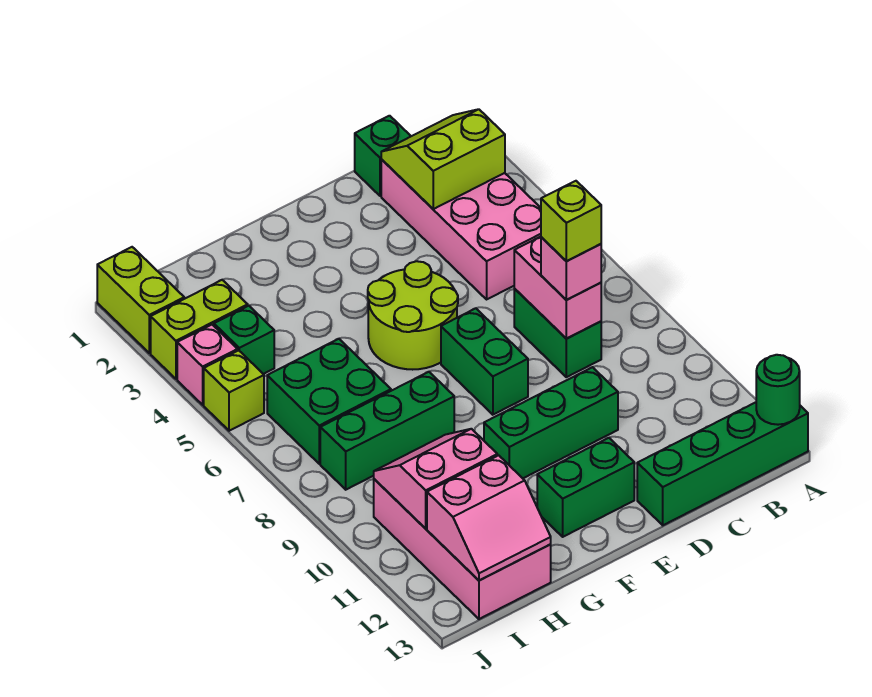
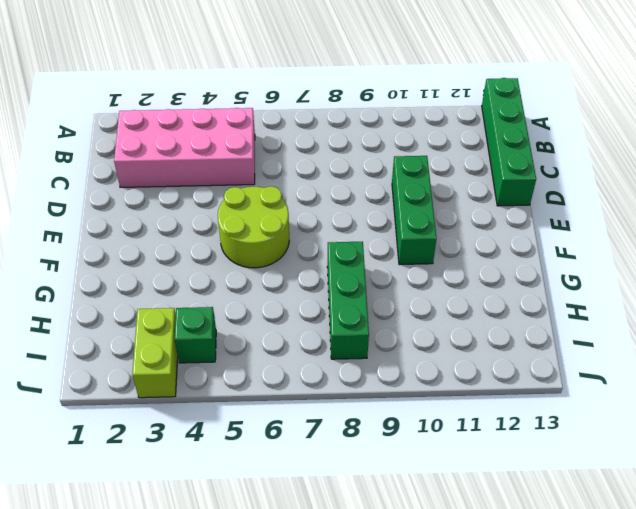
none -> green brick C1 level 1
none -> green brick C7:C8 level 1
none -> green brick E7:E8 level 1

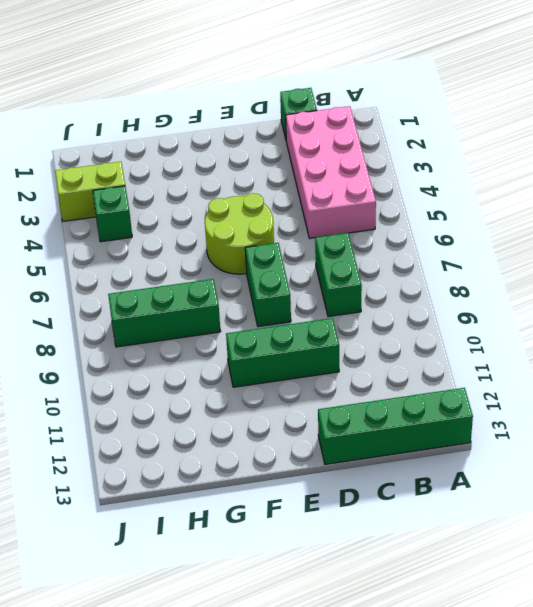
none -> green brick E12:F12 level 1
none -> green brick H6:I7 level 1
none -> pink brick H10:I13 level 1

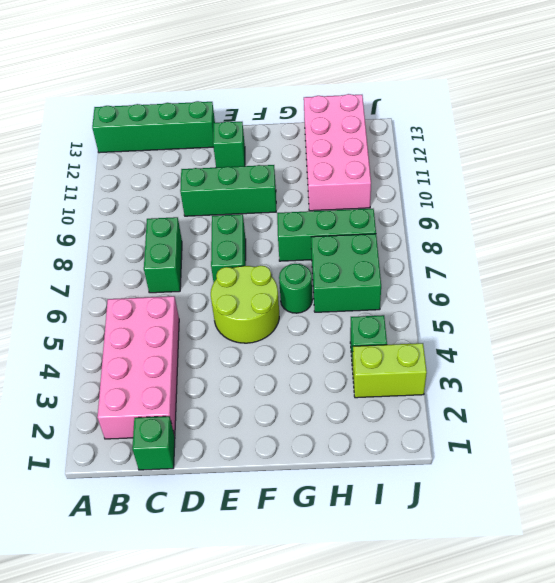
green brick E12 level 1 -> green brick E12:F12 level 1
green round brick G6 level 1 -> green round brick A13 level 2
none -> lime brick J1:J2 level 1
none -> pink brick J4 level 1
none -> lime brick J5 level 1

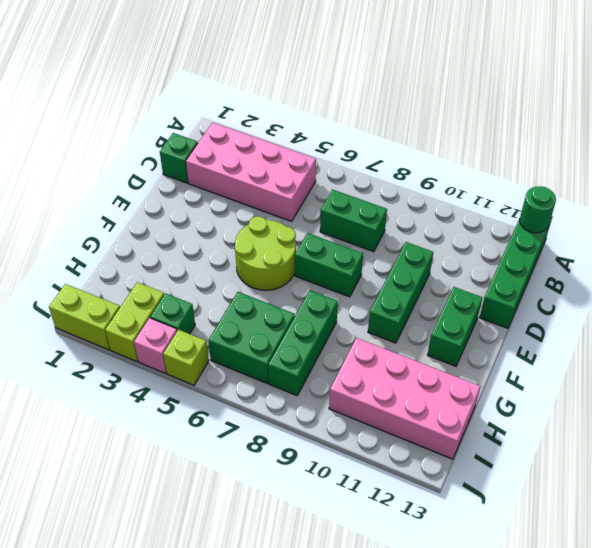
none -> lime slope B2:C3 level 2 top 3
none -> pink brick C7:C8 level 2
none -> pink slope H10:I11 level 2 top 11

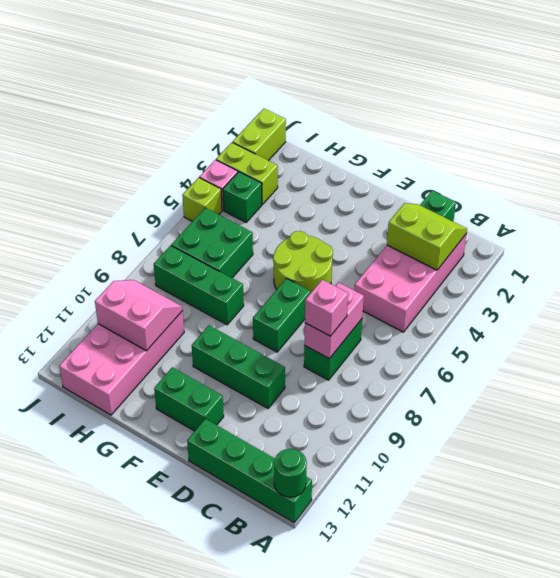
none -> pink slope H12:I13 level 2 top 12
none -> lime brick C8 level 4

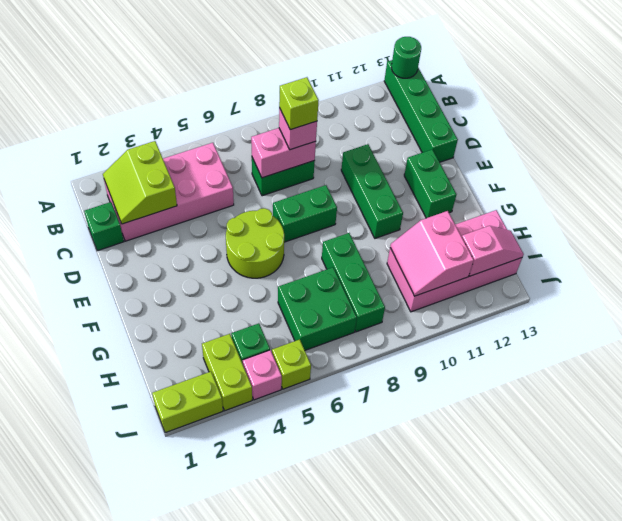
pink slope I12:I13 level 2 top 12 -> pink slope H12:I13 level 2 top 12

